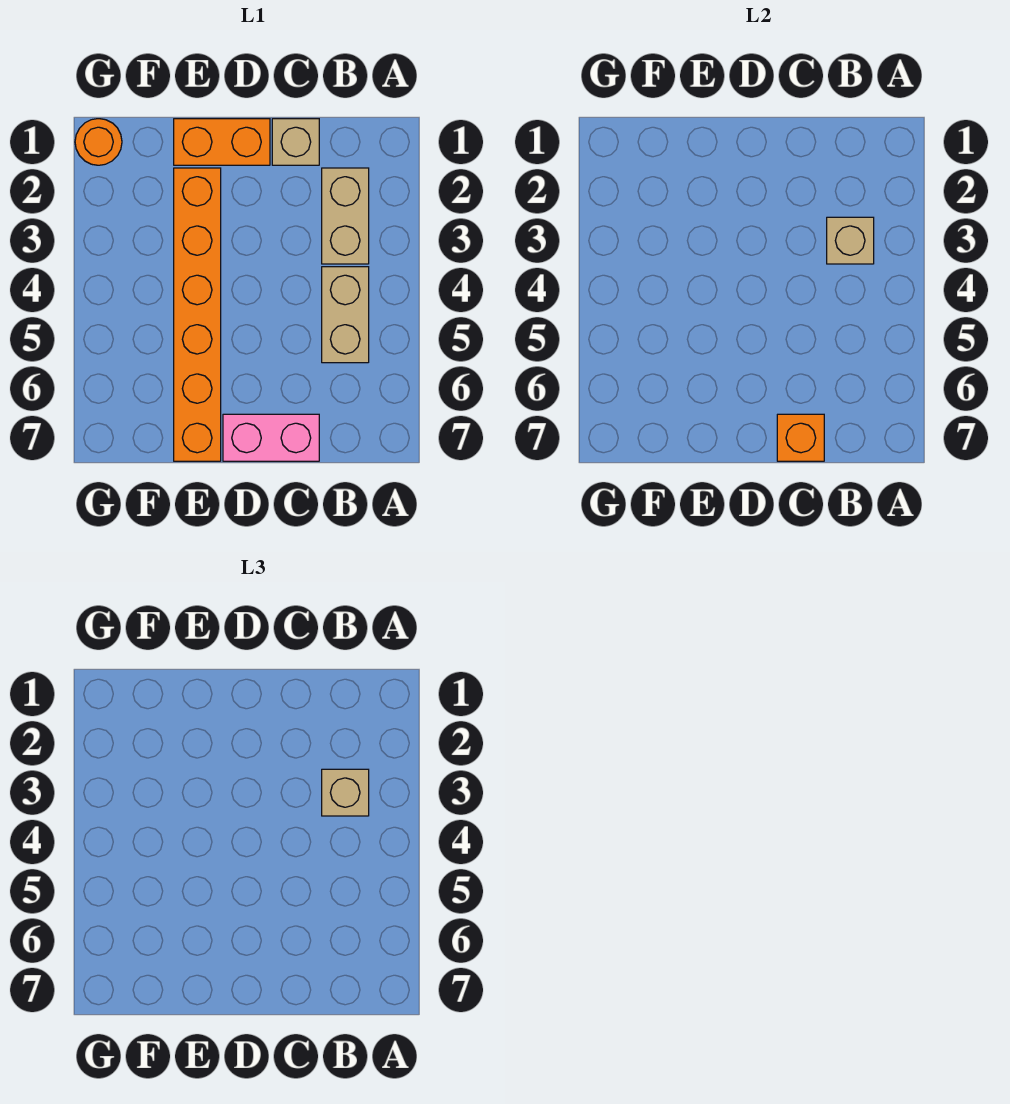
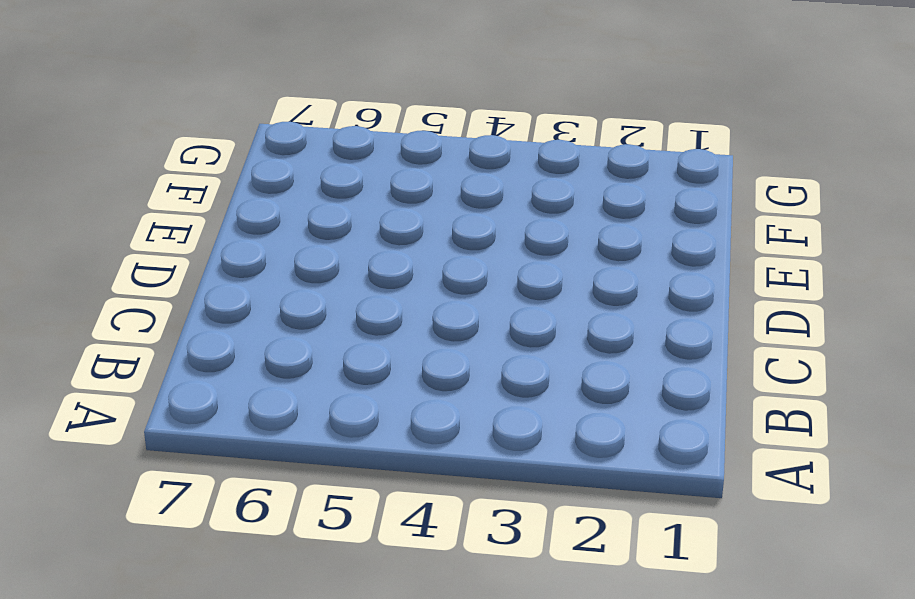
none -> tan brick B2:B3 level 1
none -> tan brick B4:B5 level 1

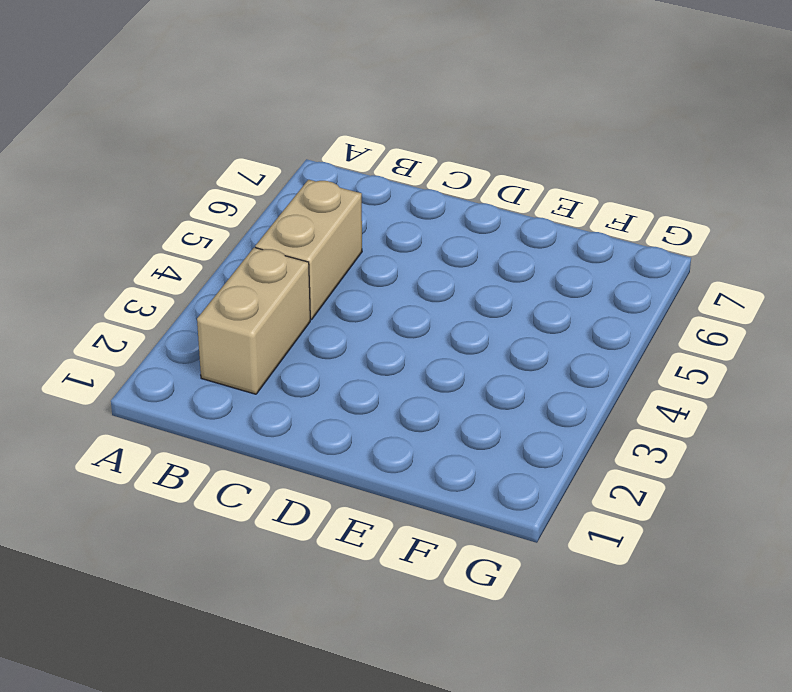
none -> tan brick C1 level 1
none -> pink brick C7:D7 level 1

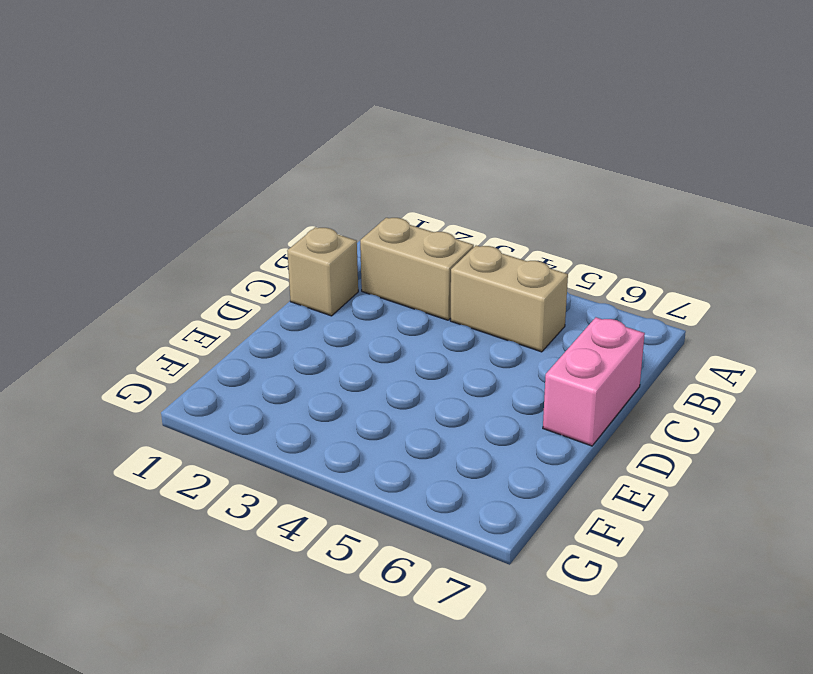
none -> orange brick D1:E1 level 1
none -> orange brick E2:E7 level 1

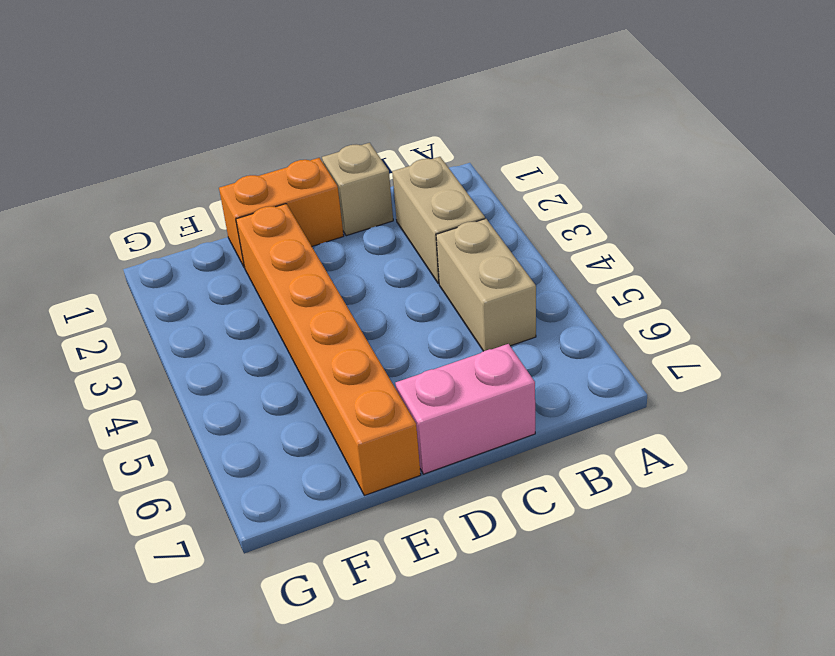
none -> orange round brick G1 level 1
none -> tan brick B3 level 2

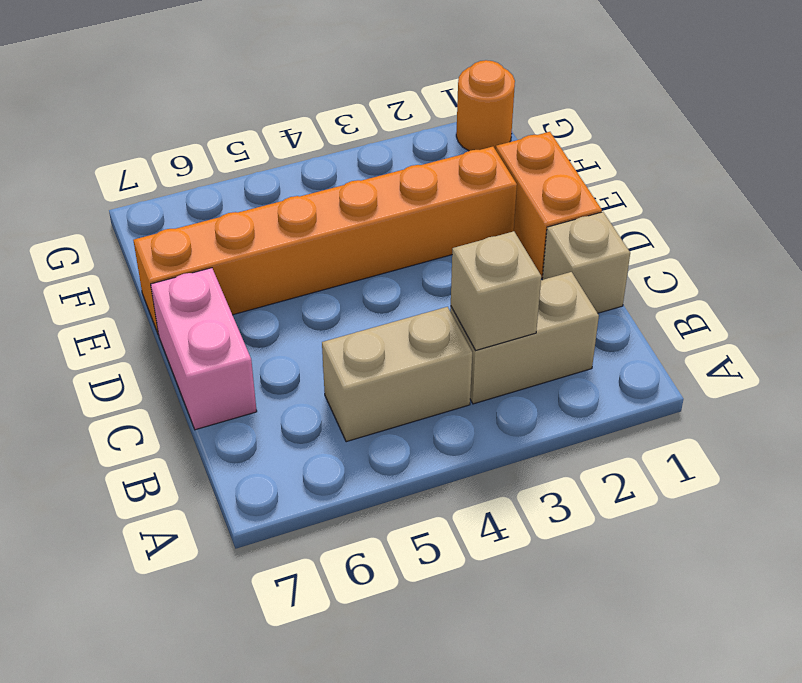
none -> orange brick C7 level 2
none -> tan brick B3 level 3

